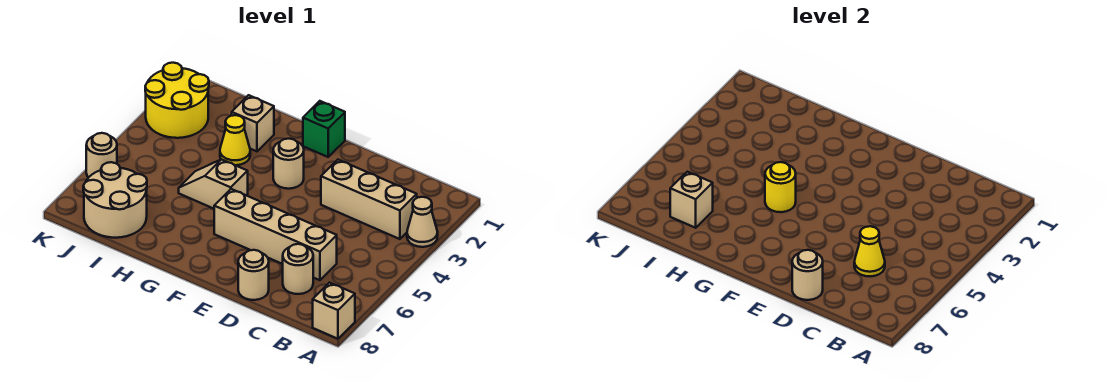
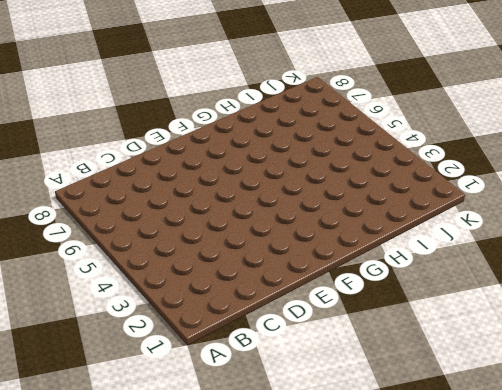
none -> tan cone A3 level 1
none -> tan brick A8 level 1
none -> tan brick B3:D3 level 1

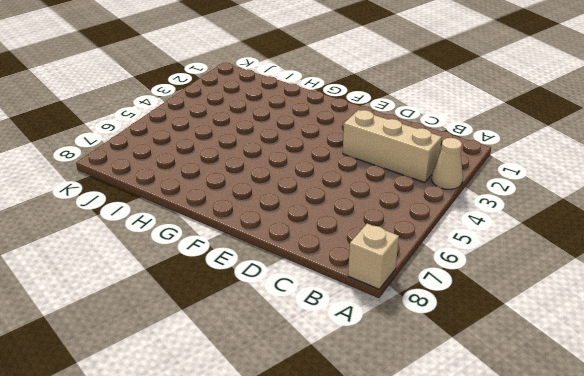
none -> tan brick C6:F6 level 1
none -> tan round brick C7 level 1
none -> tan round brick D8 level 1

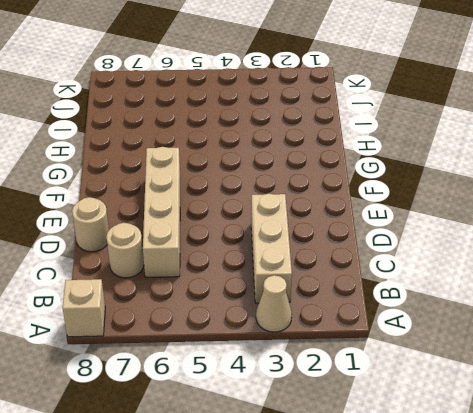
none -> green brick F1 level 1
none -> tan round brick F3 level 1
none -> tan slope G5:H5 level 1 top G

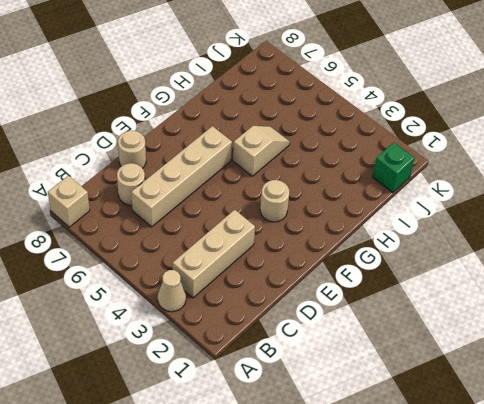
green brick J1 level 1 -> green brick F1 level 1
none -> tan brick H2 level 1
none -> yellow cone H3 level 1
none -> tan round brick I7:J8 level 1

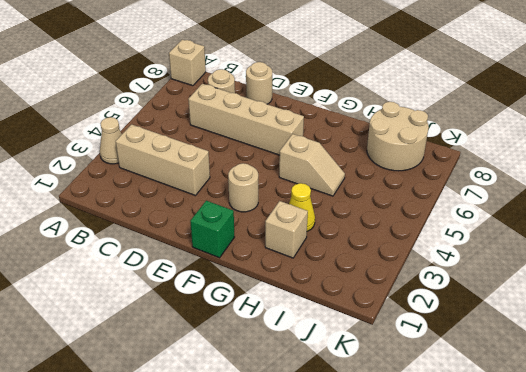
none -> yellow round brick J2:K3 level 1
none -> tan round brick K6 level 1
none -> yellow cone C6 level 2

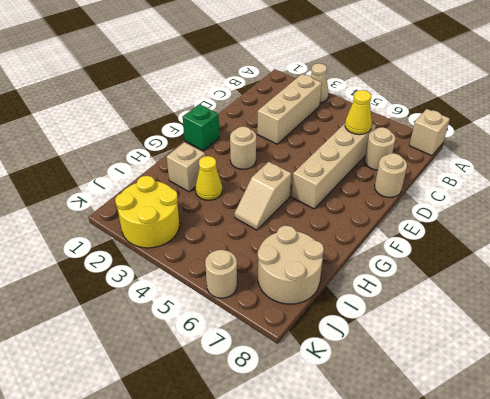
none -> tan round brick D8 level 2
none -> yellow round brick G5 level 2
none -> tan brick I7 level 2

